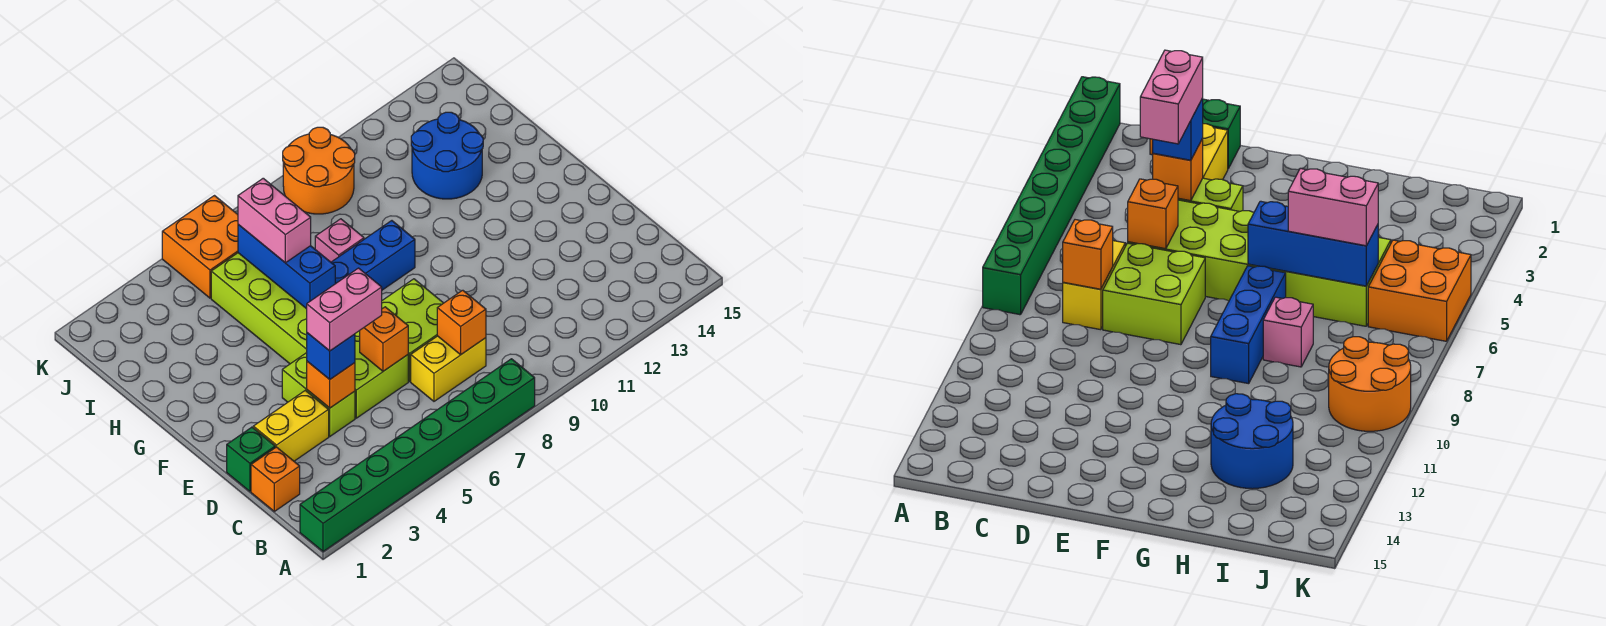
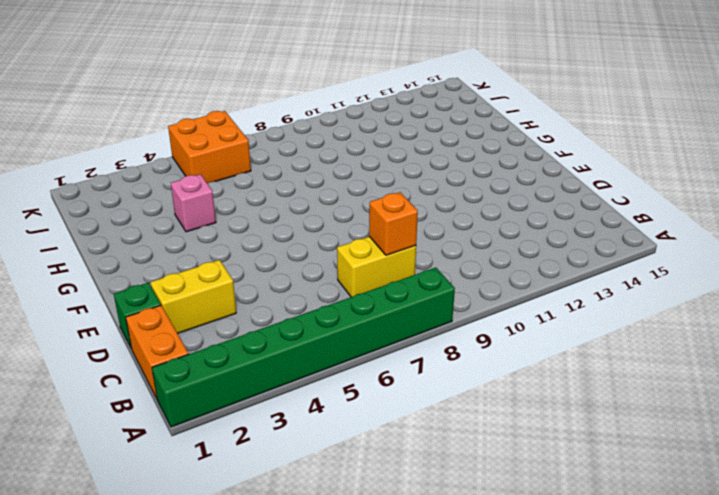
orange brick B1:C1 level 1 -> orange brick C1 level 1
pink brick H4 level 1 -> pink brick H8 level 1
none -> lime brick D4:E4 level 1
none -> lime brick D5:I6 level 1
none -> lime brick D7:E8 level 1

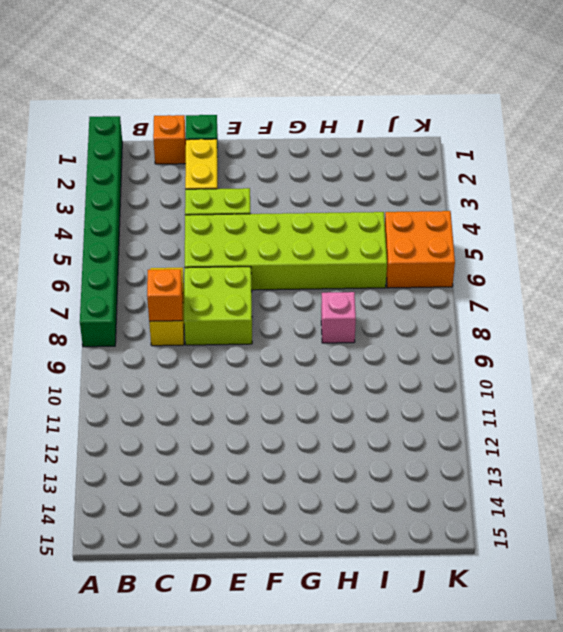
none -> blue brick G7:G9 level 1
none -> blue round brick H12:I13 level 1
none -> orange round brick J9:K10 level 1

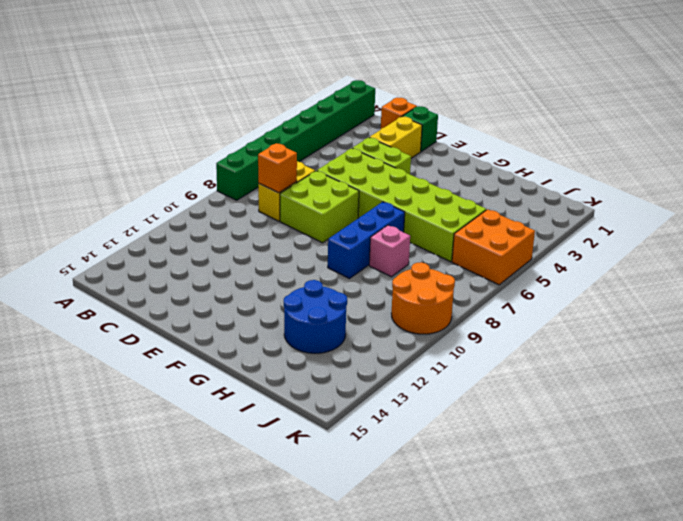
none -> orange brick D4 level 2
none -> orange brick D6 level 2
none -> blue brick G6:I6 level 2

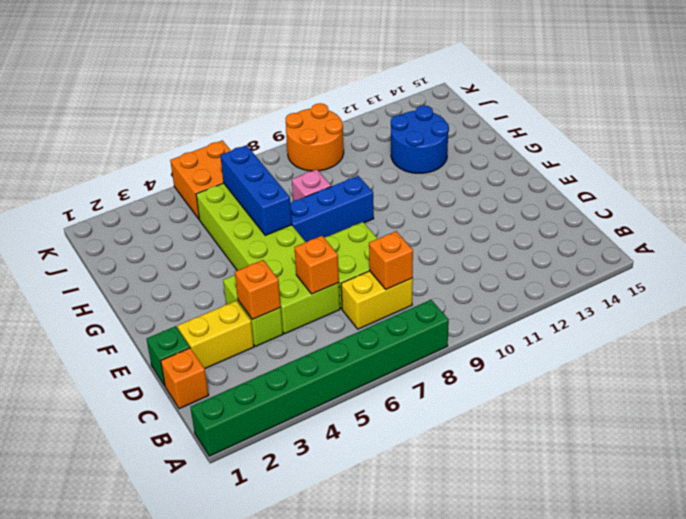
none -> blue brick D4 level 3
none -> pink brick H6:I6 level 3
none -> pink brick D4:D5 level 4

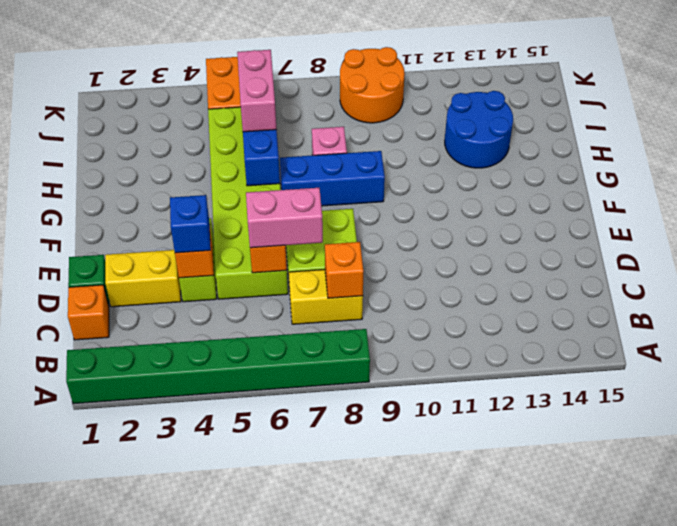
pink brick D6:D7 level 3 -> pink brick D4:D5 level 4

